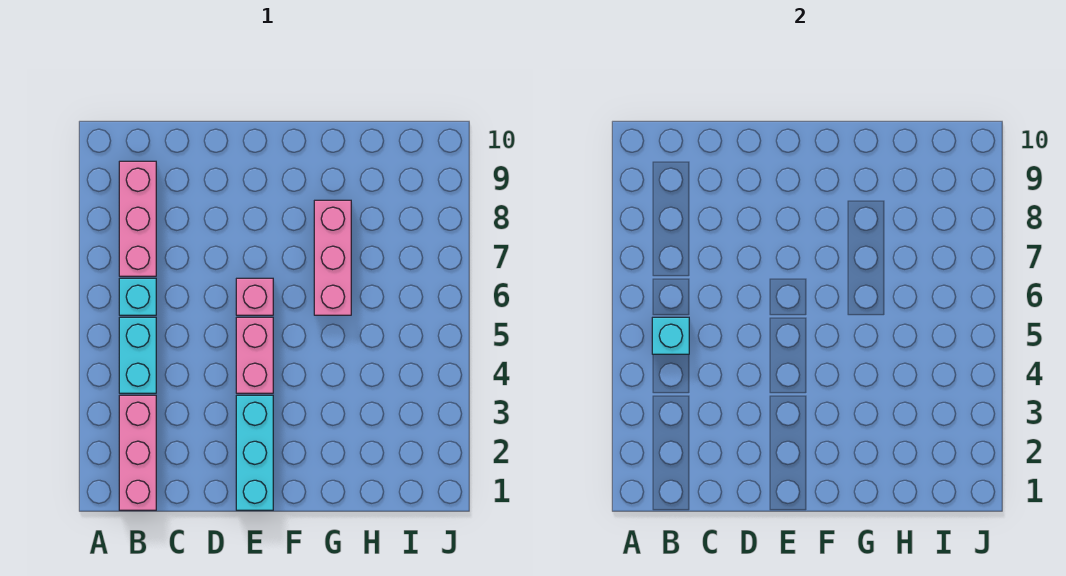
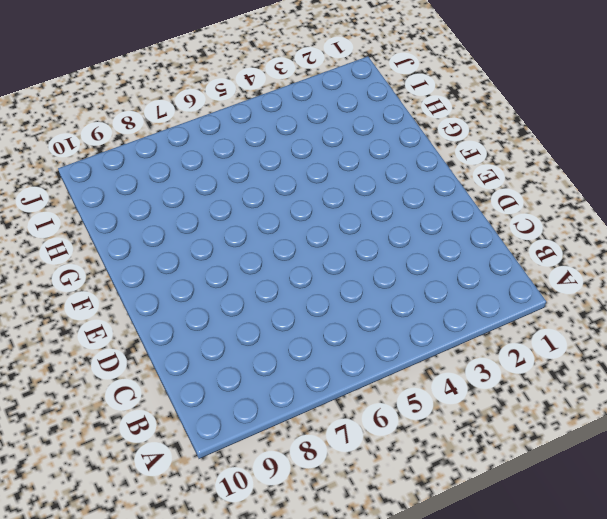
none -> pink brick B1:B3 level 1
none -> cyan brick B4:B5 level 1

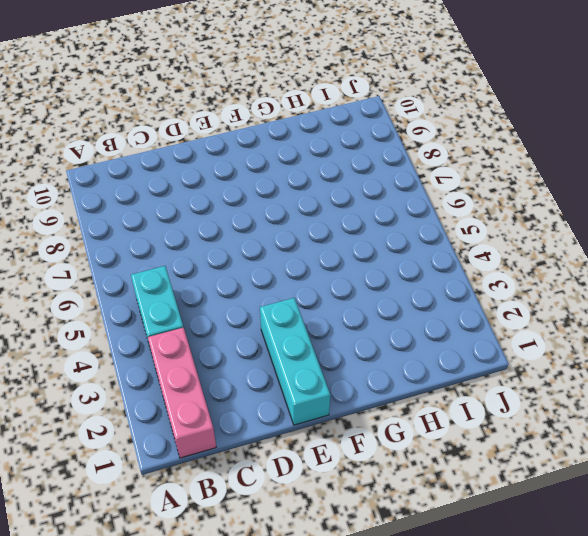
none -> cyan brick B6 level 1
none -> pink brick B7:B9 level 1

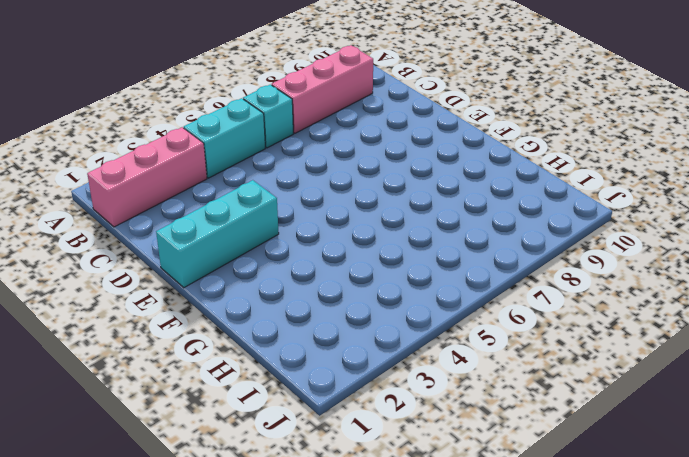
none -> pink brick E4:E5 level 1
none -> pink brick E6 level 1

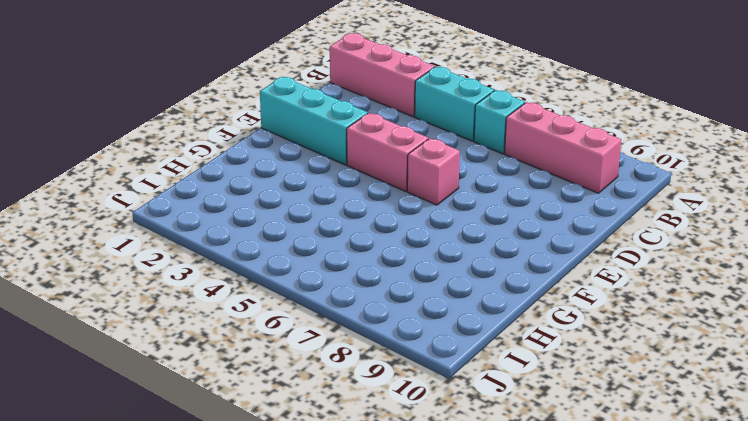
none -> pink brick G6:G8 level 1
none -> cyan brick B5 level 2

